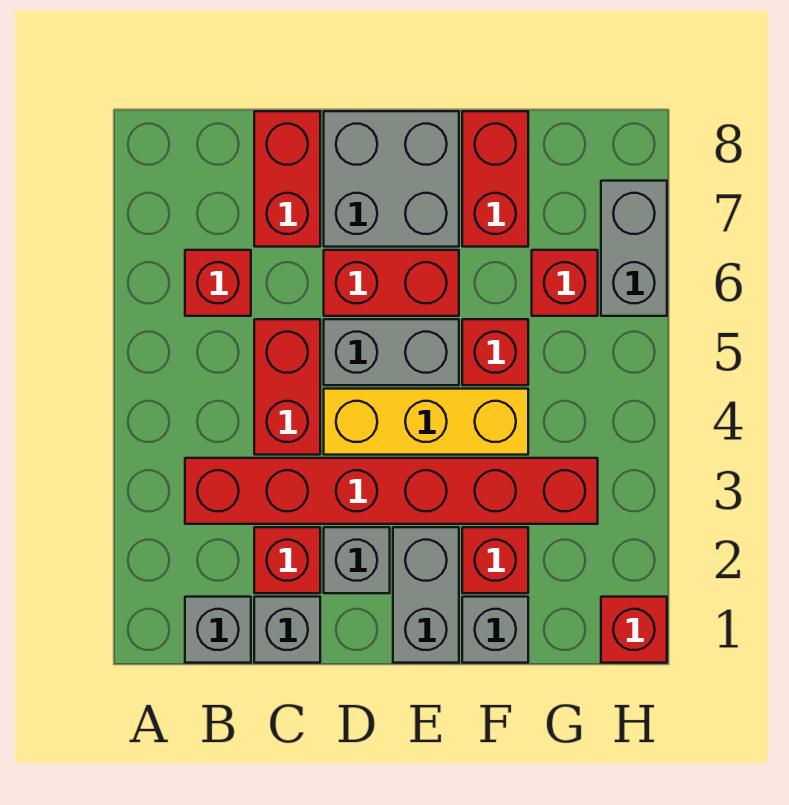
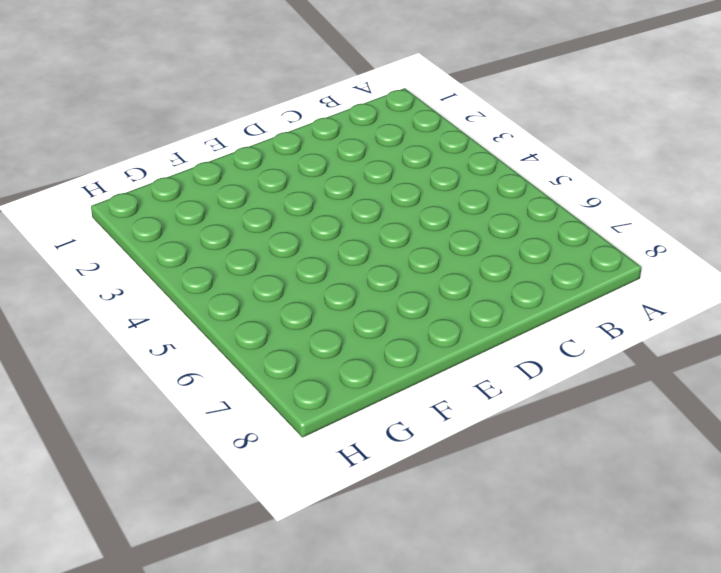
none -> grey brick B1 level 1
none -> red brick B3:G3 level 1
none -> red brick B6 level 1

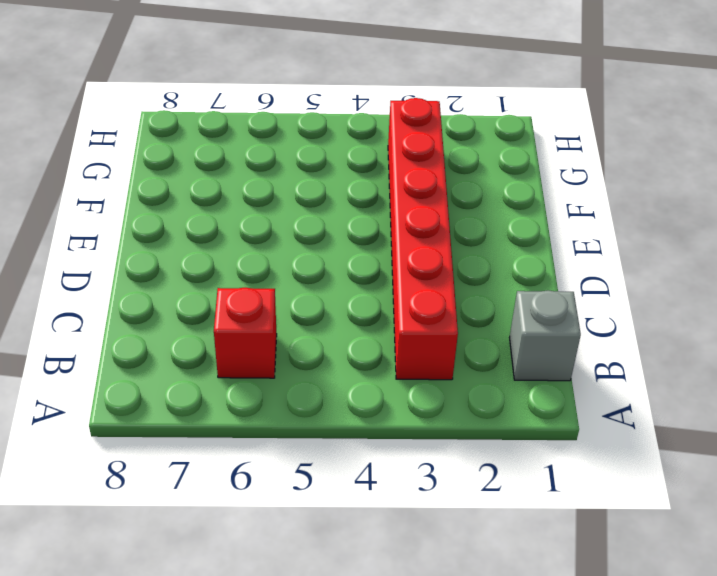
none -> grey brick C1 level 1
none -> red brick C2 level 1
none -> red brick C4:C5 level 1

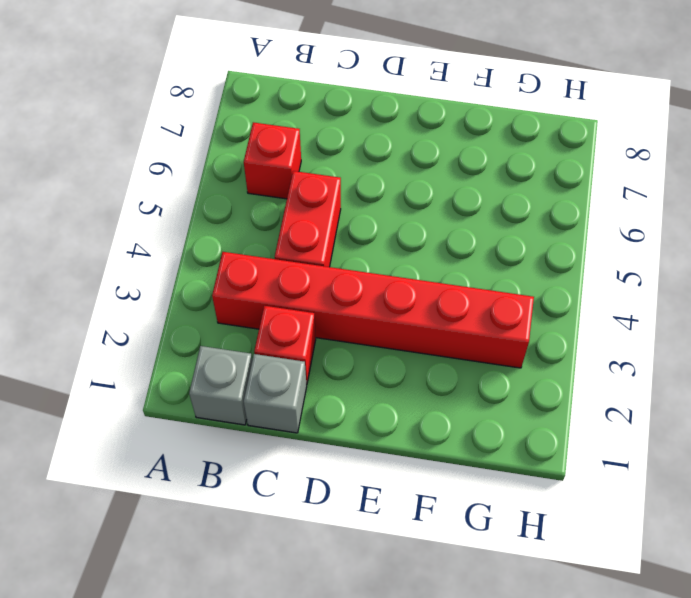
none -> red brick C7:C8 level 1
none -> grey brick D2 level 1
none -> yellow brick D4:F4 level 1

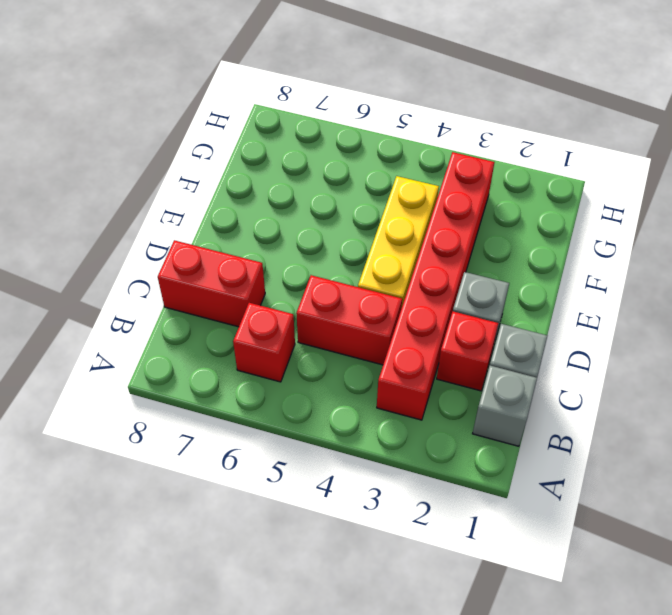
none -> grey brick D5:E5 level 1
none -> red brick D6:E6 level 1
none -> grey brick D7:E8 level 1

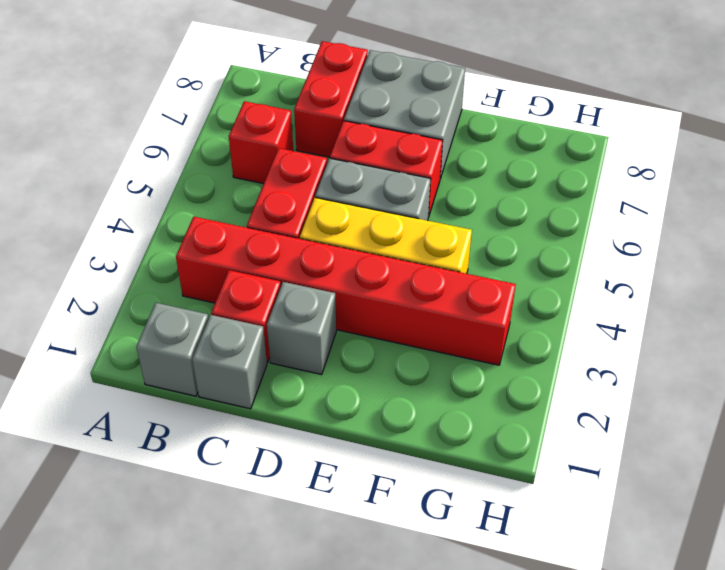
none -> grey brick E1:E2 level 1
none -> grey brick F1 level 1
none -> red brick F2 level 1

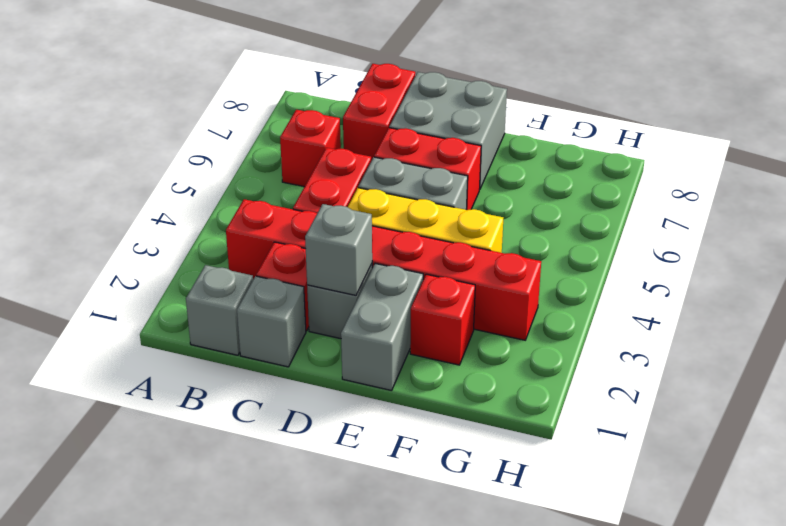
grey brick D2 level 2 -> grey brick F1 level 1
none -> red brick F5 level 1
none -> red brick F7:F8 level 1
none -> red brick G6 level 1

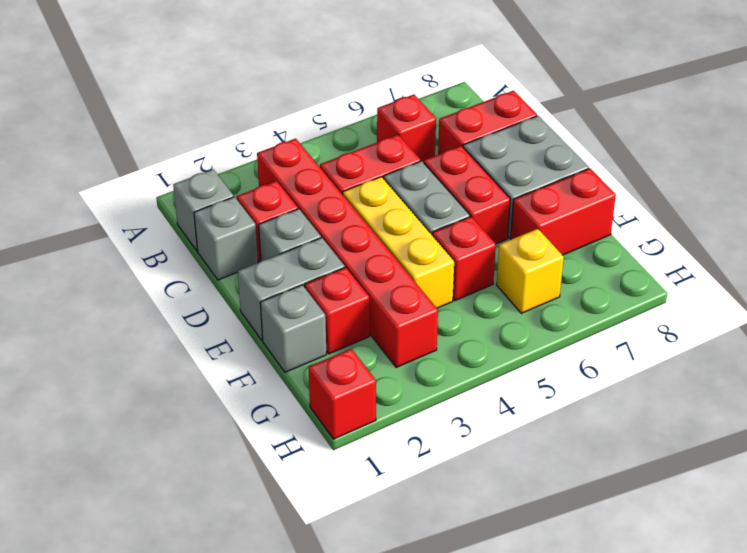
yellow brick G6 level 1 -> red brick G6 level 1
none -> grey brick H6:H7 level 1

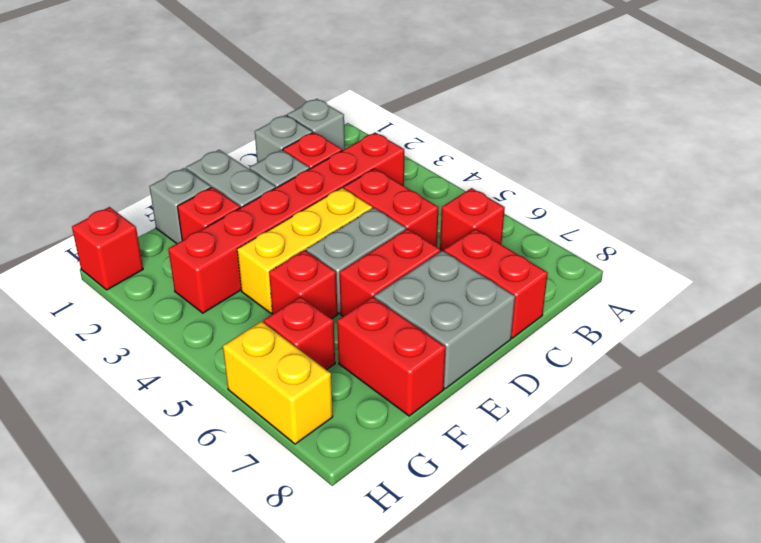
yellow brick H6:H7 level 1 -> grey brick H6:H7 level 1

